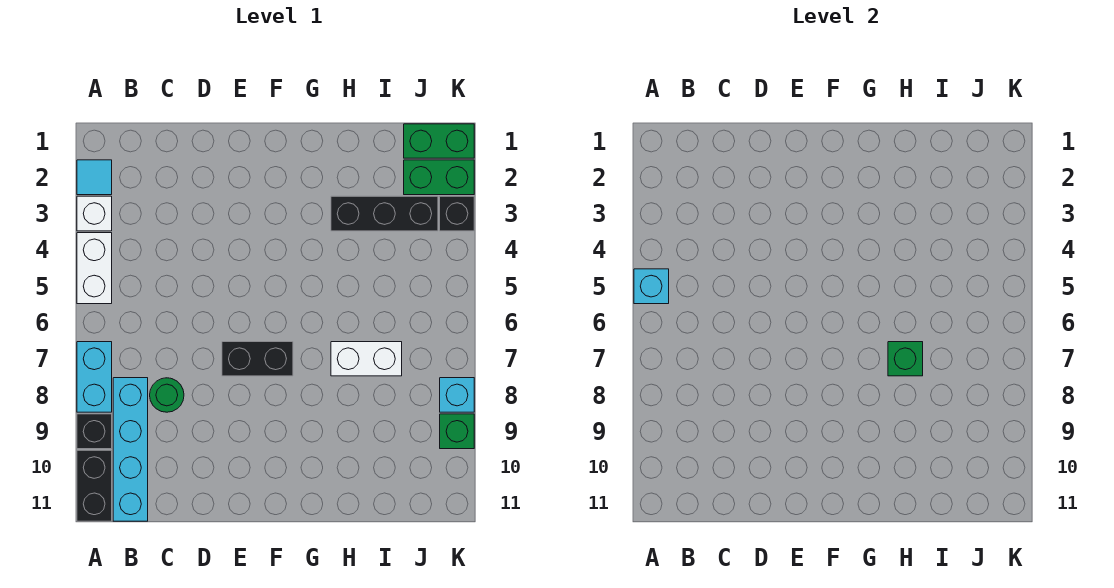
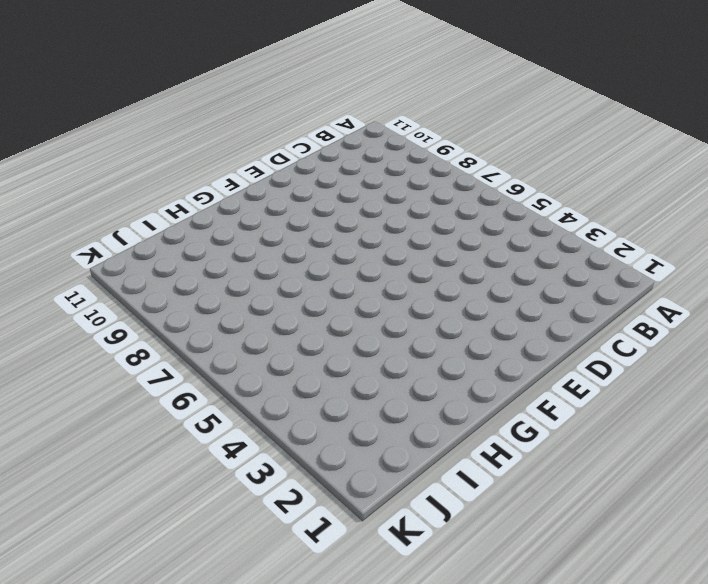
none -> cyan tile A2 level 1
none -> white brick A3 level 1
none -> white brick A4:A5 level 1

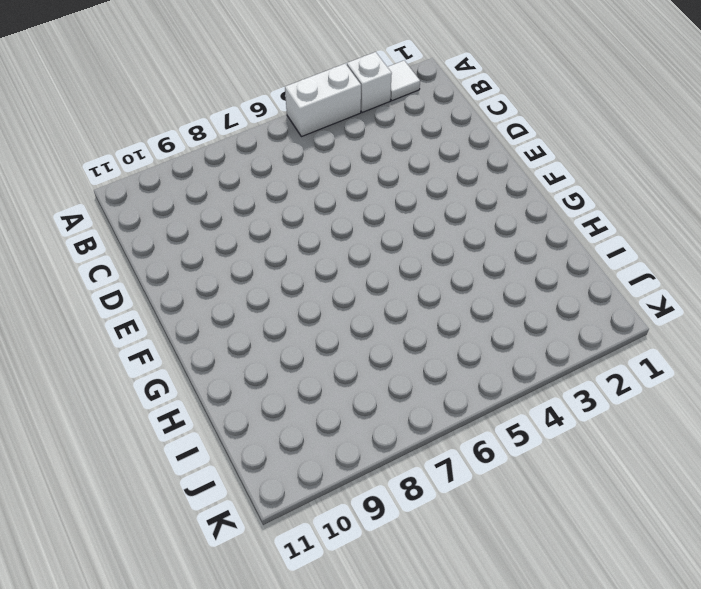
white tile A2 level 1 -> cyan tile A2 level 1
none -> cyan brick A7:A8 level 1
none -> black brick A9 level 1
none -> black brick A10:A11 level 1

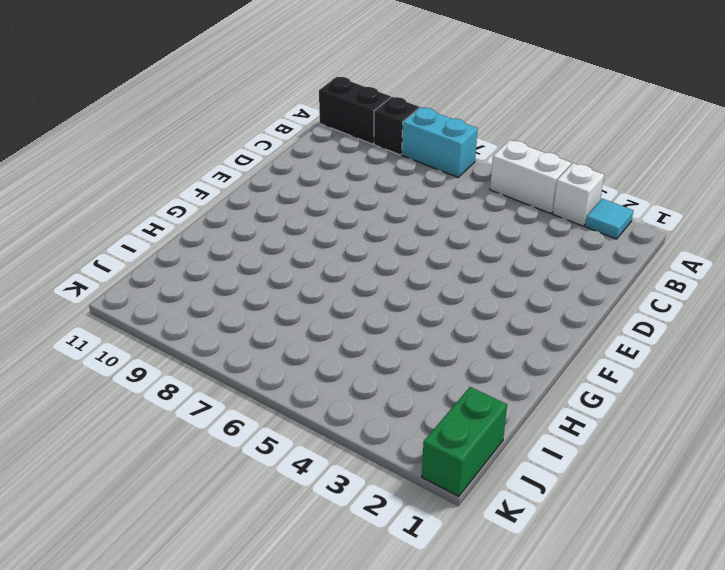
none -> cyan brick B8:B11 level 1
none -> green round brick C8 level 1
none -> black brick E7:F7 level 1

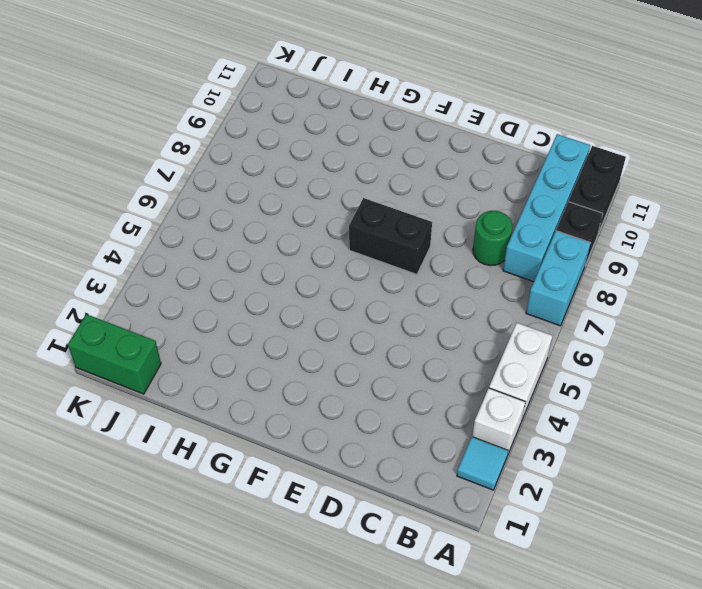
none -> black brick H3:J3 level 1
none -> white brick H7:I7 level 1
none -> green brick J2:K2 level 1

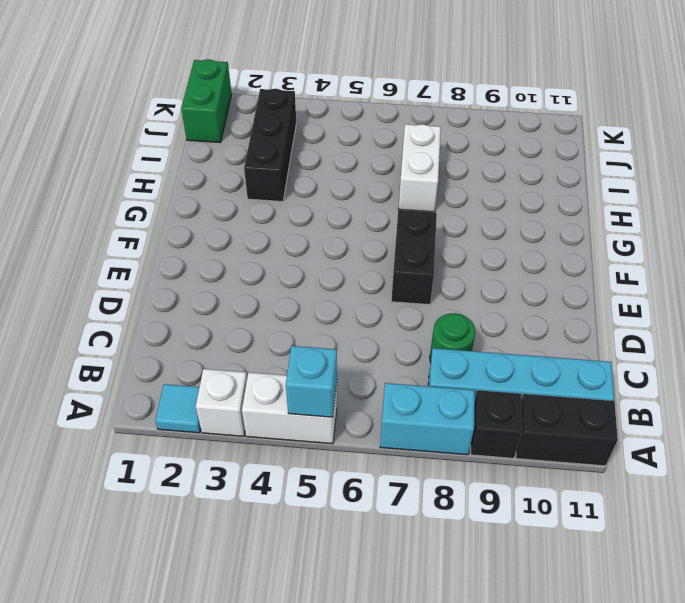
none -> green brick J2:K2 level 1
none -> black brick K3 level 1
none -> cyan brick K8 level 1

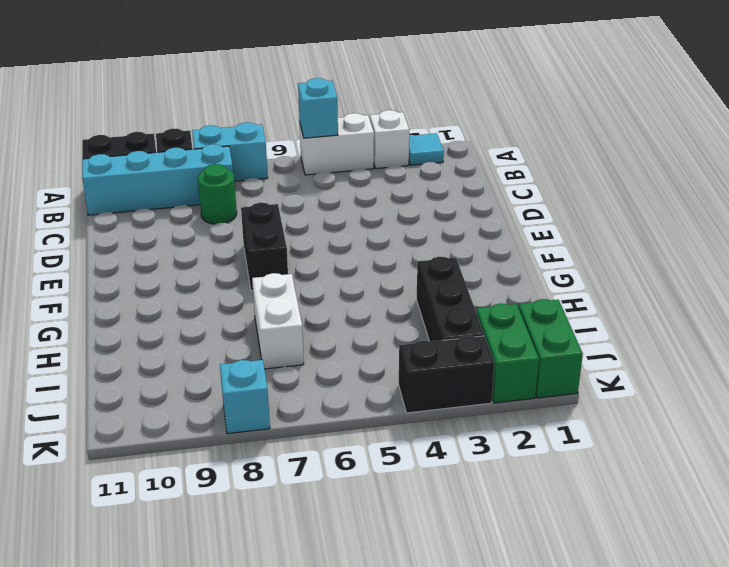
black brick K3:K4 level 1 -> black brick K3 level 1
none -> green brick K9 level 1
none -> green brick H7 level 2

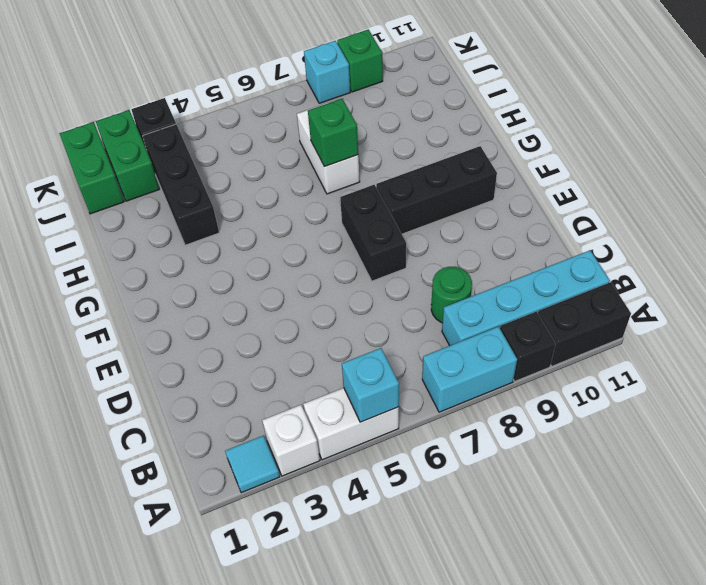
black brick F8:F10 level 1 -> none

